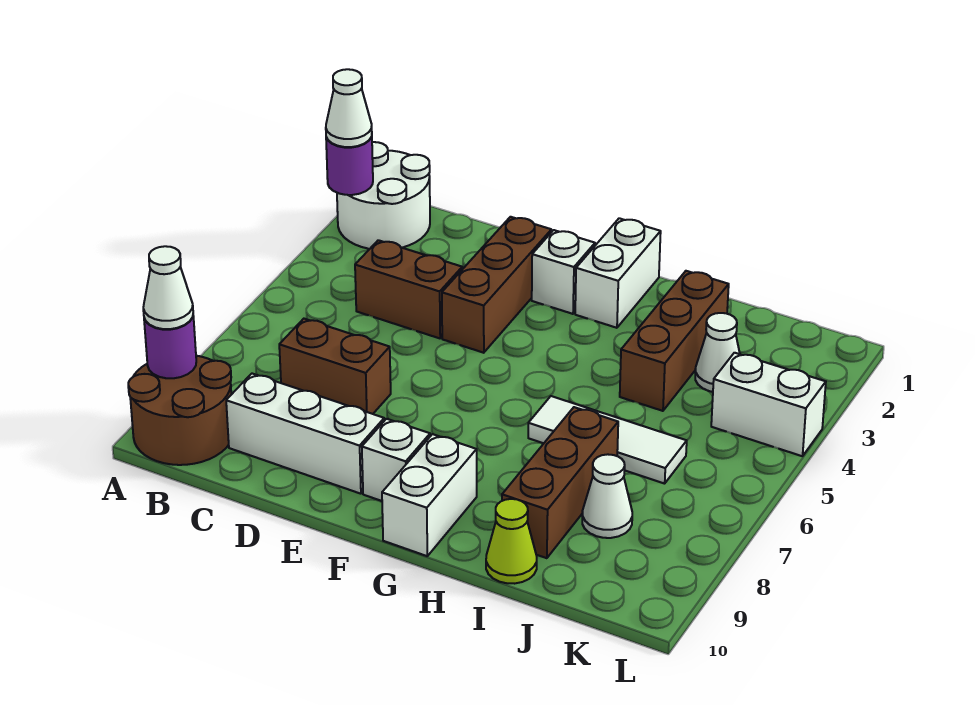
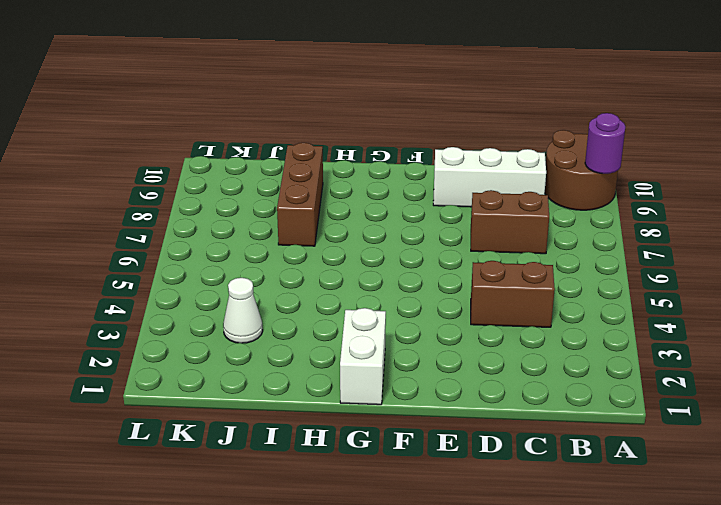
none -> white round brick A1:B2 level 1
none -> brown brick E2:E4 level 1
none -> white brick F2 level 1

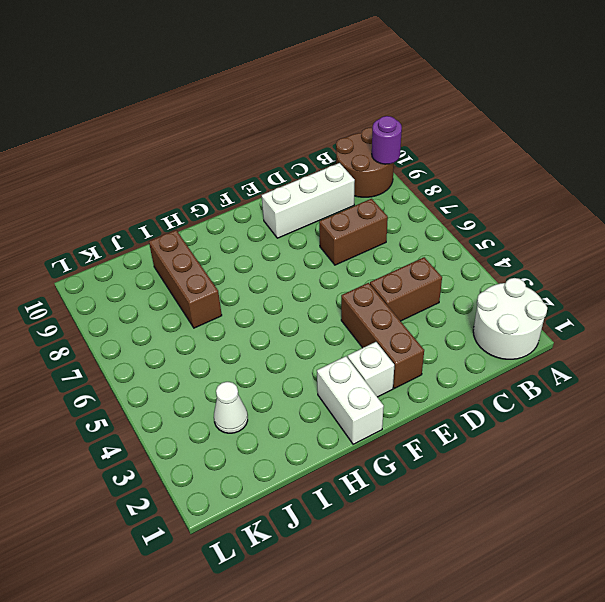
none -> white brick F9 level 1
none -> white brick G9:G10 level 1
none -> white tile H6:J6 level 1

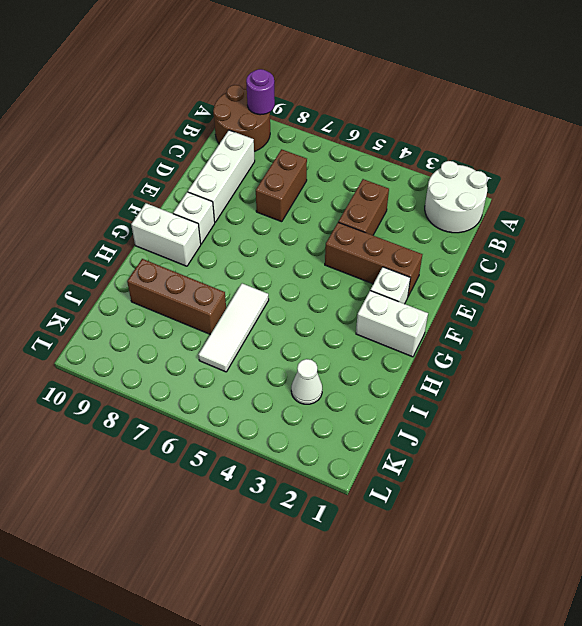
none -> brown brick I2:I4 level 1
none -> lime cone I10 level 1
none -> white cone J8 level 1

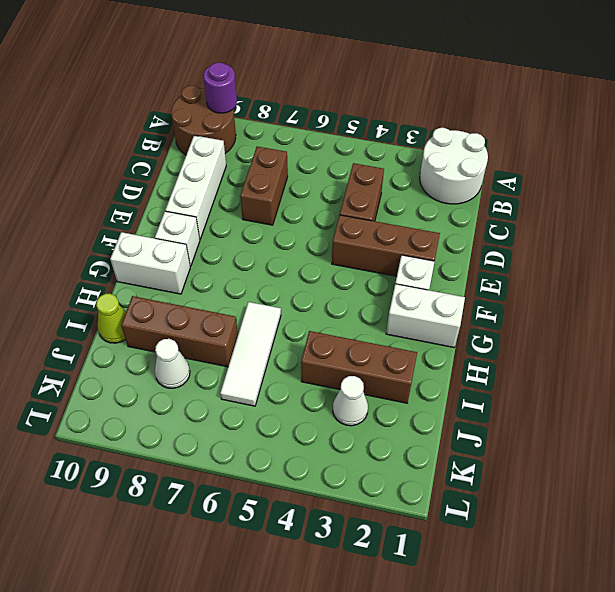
none -> white brick K4:L4 level 1
none -> purple round brick A2 level 2
none -> white cone A2 level 3

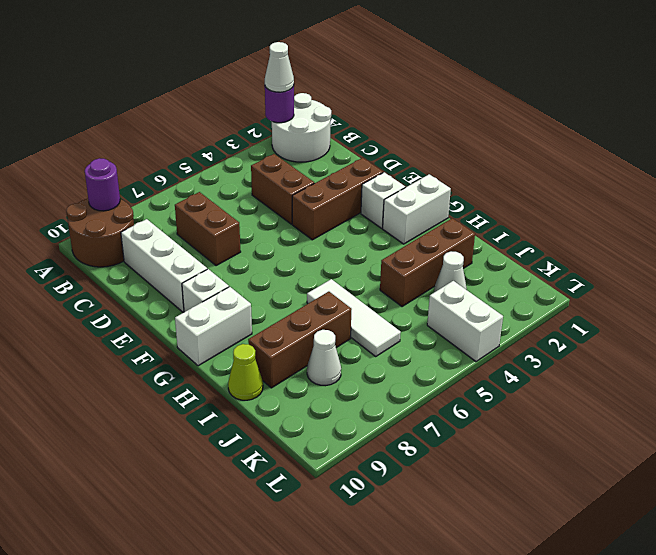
none -> white cone A9 level 3

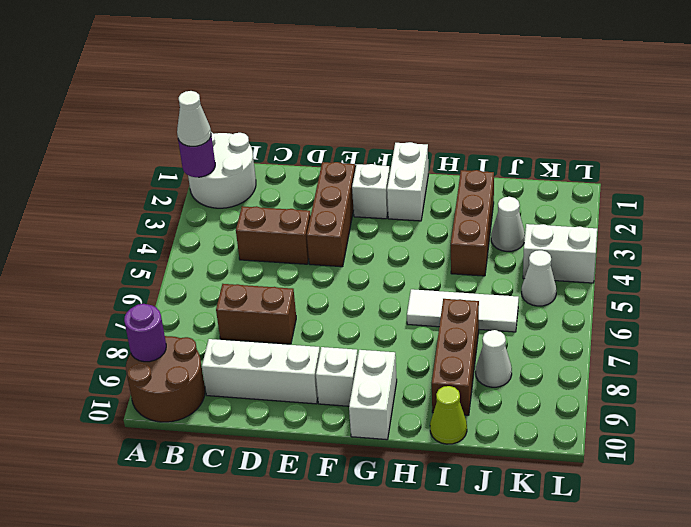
white cone K5 level 1 -> white cone A9 level 3

